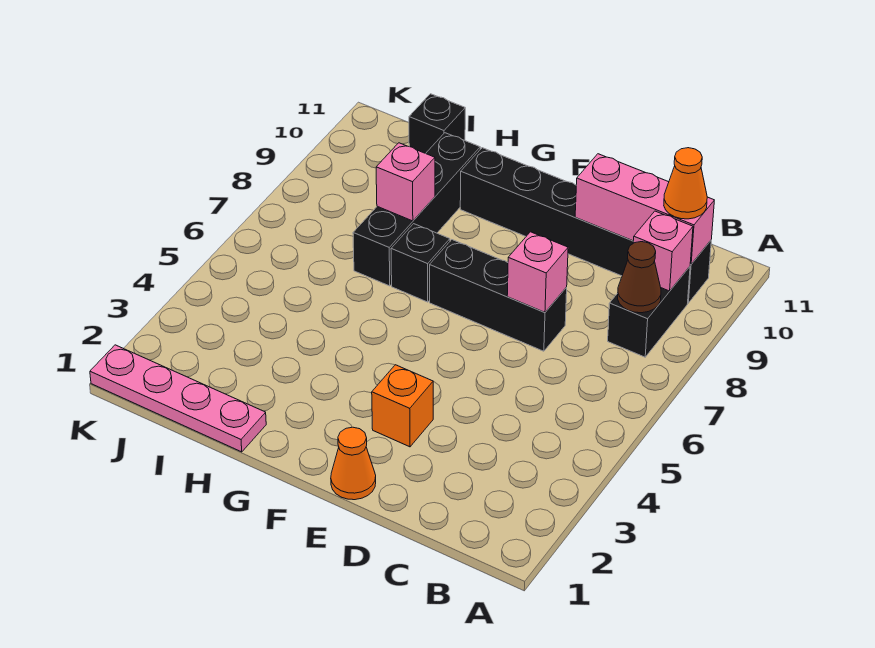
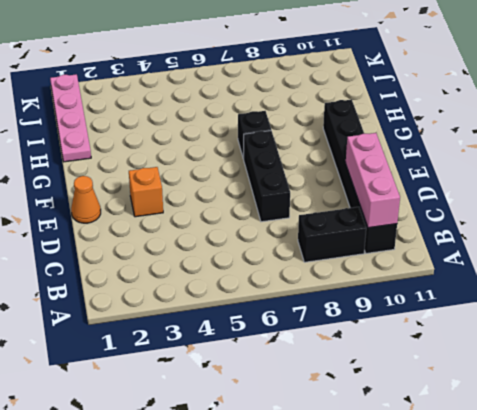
none -> black brick H7:H10 level 1
none -> black brick I11 level 1
none -> brown cone B8 level 2

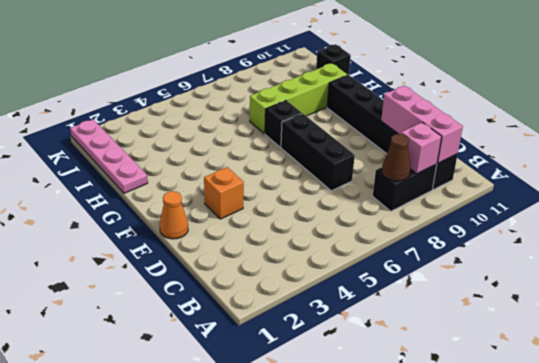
lime brick H7:H10 level 1 -> black brick H7:H10 level 1
none -> pink brick D7 level 2
none -> pink brick H8 level 2
none -> orange cone B10 level 3

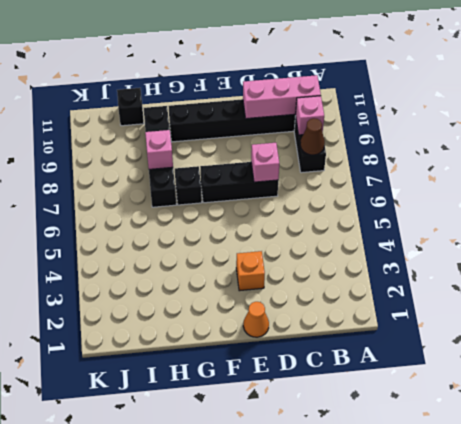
none -> pink plate H1:K1 level 1
none -> orange cone B10 level 3

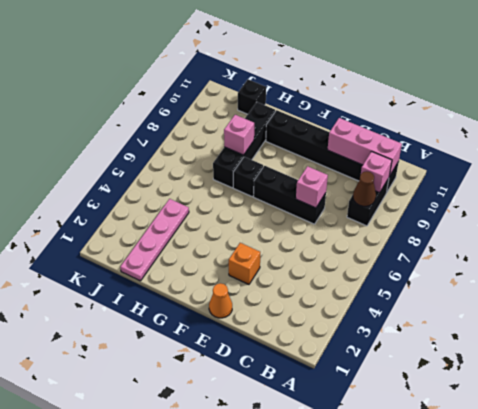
pink plate I1:I4 level 1 -> pink plate H1:K1 level 1
none -> orange cone B10 level 3

